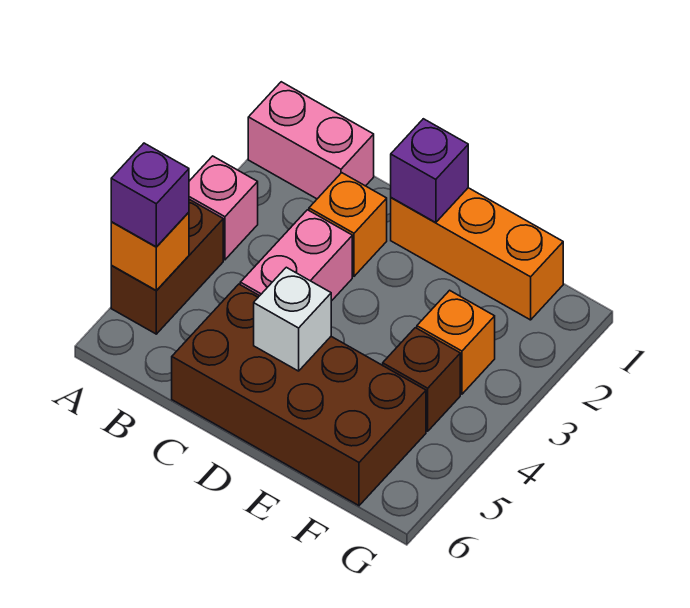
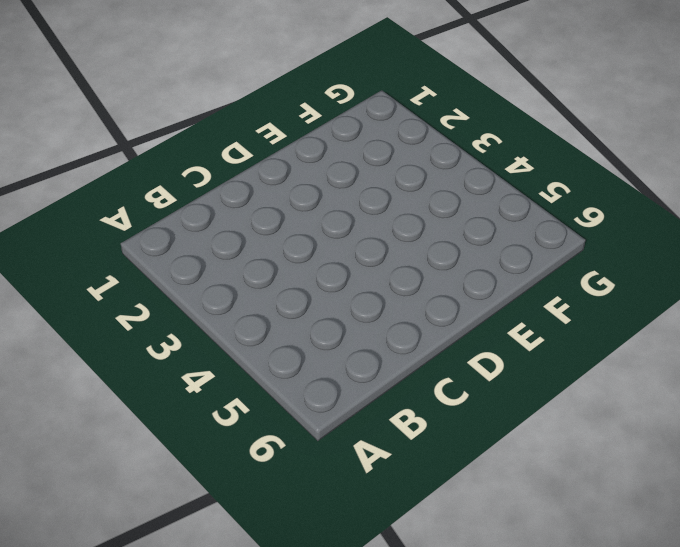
none -> pink brick A1:B1 level 1
none -> pink brick A3 level 1
none -> brown brick A4:A5 level 1

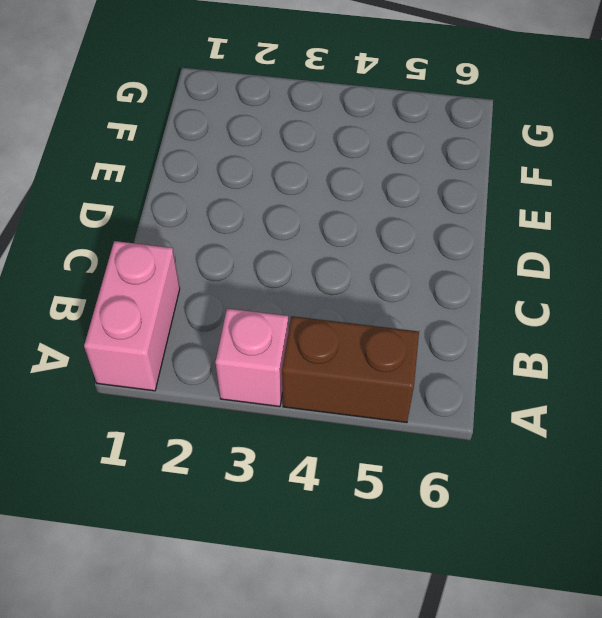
none -> orange brick C2 level 1
none -> pink brick C3:C4 level 1
none -> brown brick C5:F6 level 1

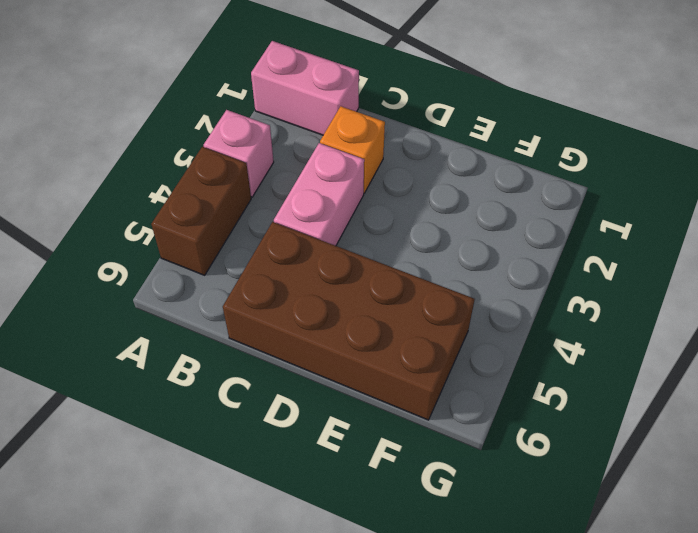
none -> orange brick D1:F1 level 1
none -> orange brick F3 level 1
none -> brown brick F4 level 1

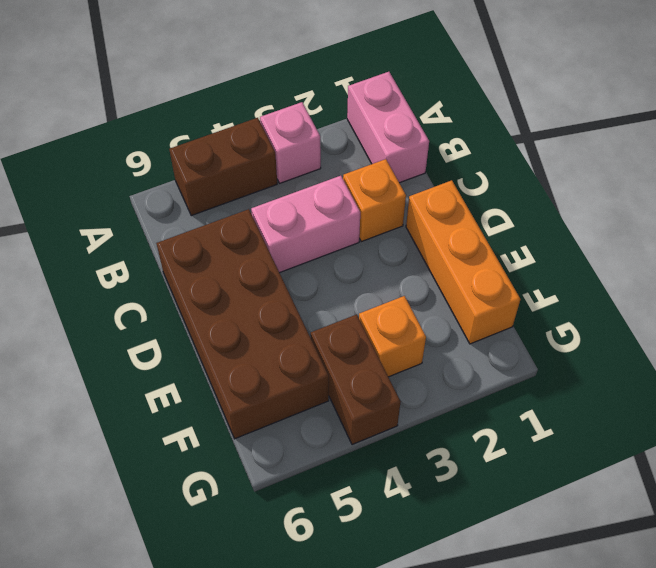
brown brick F4:G4 level 1 -> brown brick F4 level 1
none -> orange brick A5 level 2
none -> purple brick D1 level 2
none -> white brick D5 level 2

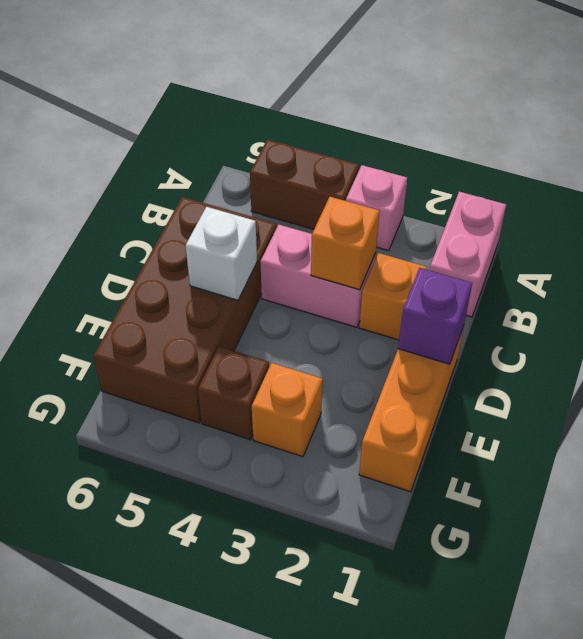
orange brick C3 level 2 -> orange brick A5 level 2
none -> purple brick A5 level 3

